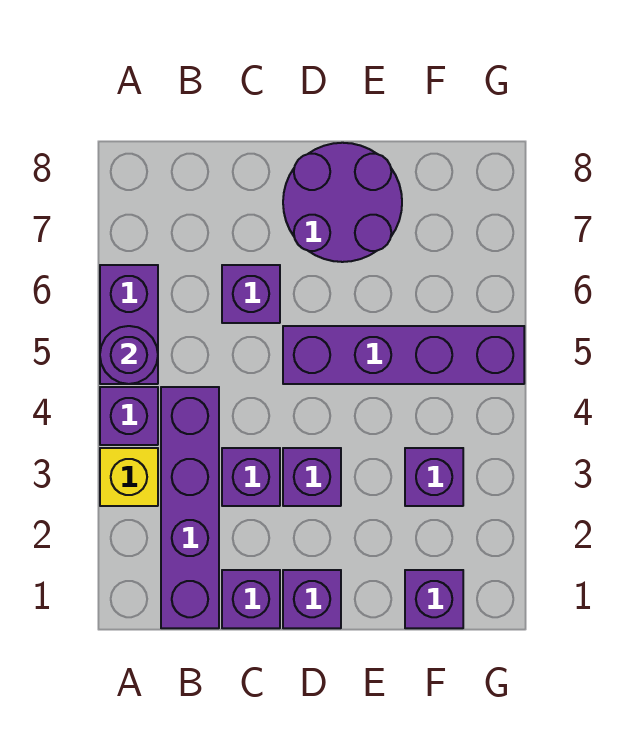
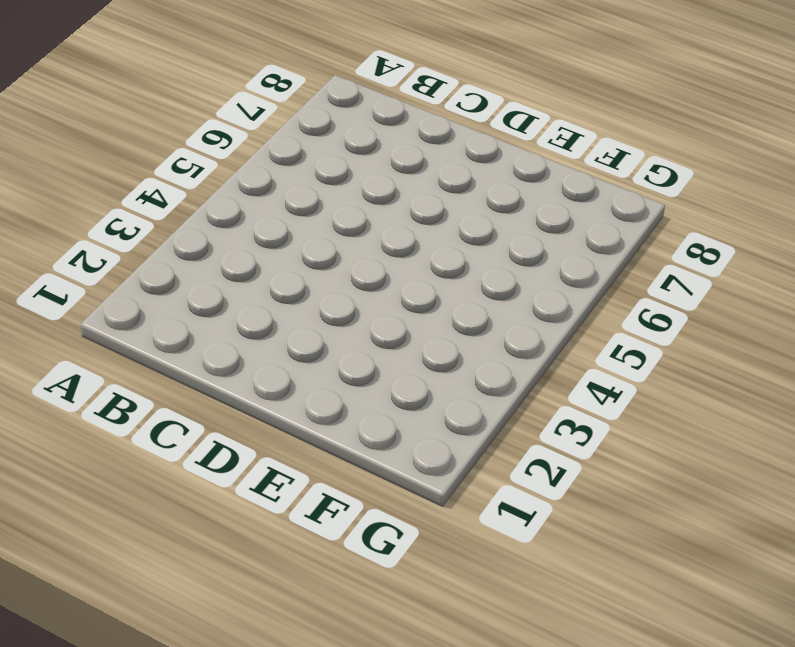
none -> yellow brick A3 level 1
none -> purple brick A4 level 1
none -> purple brick A5:A6 level 1

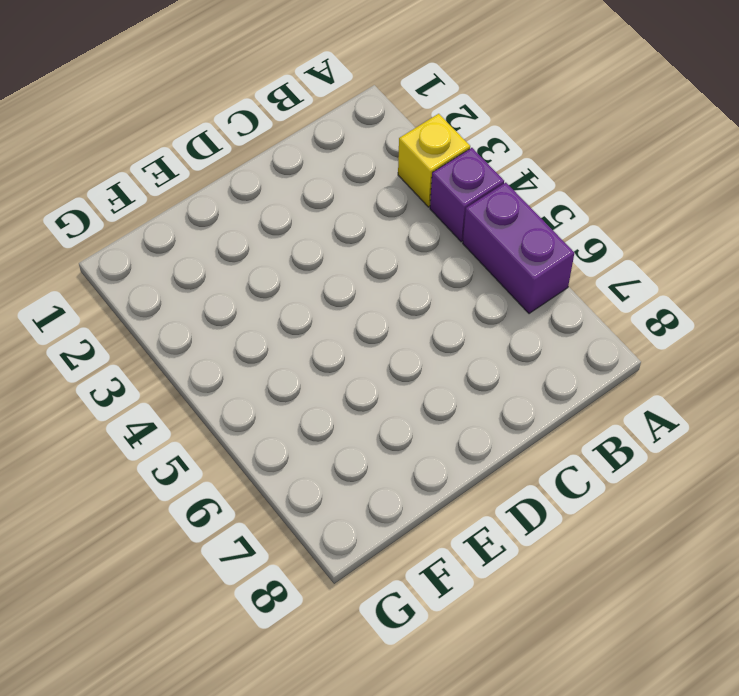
none -> purple brick B1:B4 level 1
none -> purple brick C1 level 1
none -> purple brick C3 level 1

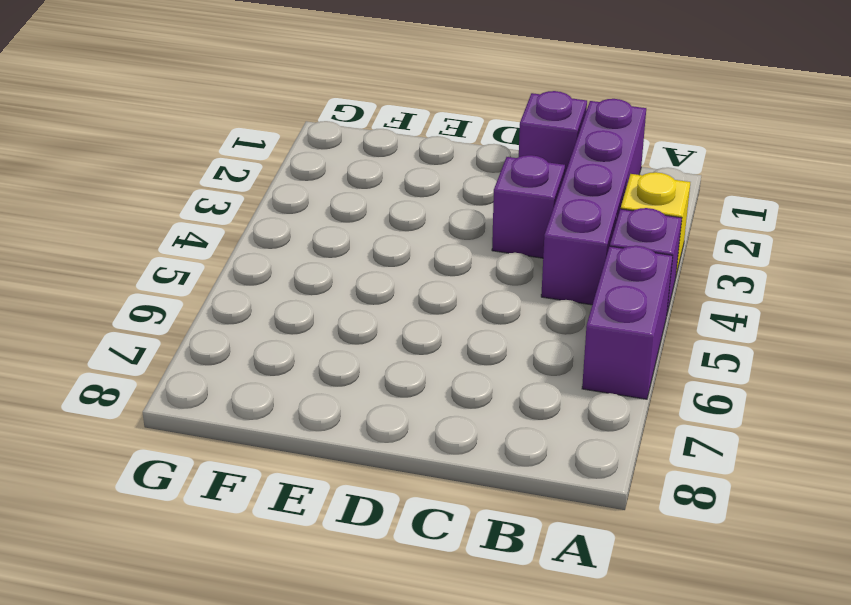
none -> purple brick C6 level 1
none -> purple brick D1 level 1
none -> purple brick D3 level 1

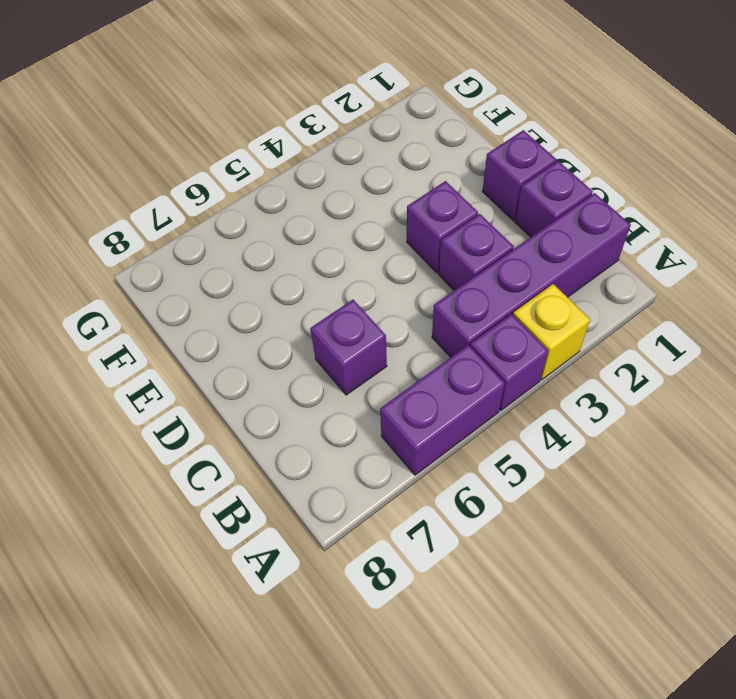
none -> purple brick D5:G5 level 1
none -> purple round brick D7:E8 level 1
none -> purple brick F1 level 1

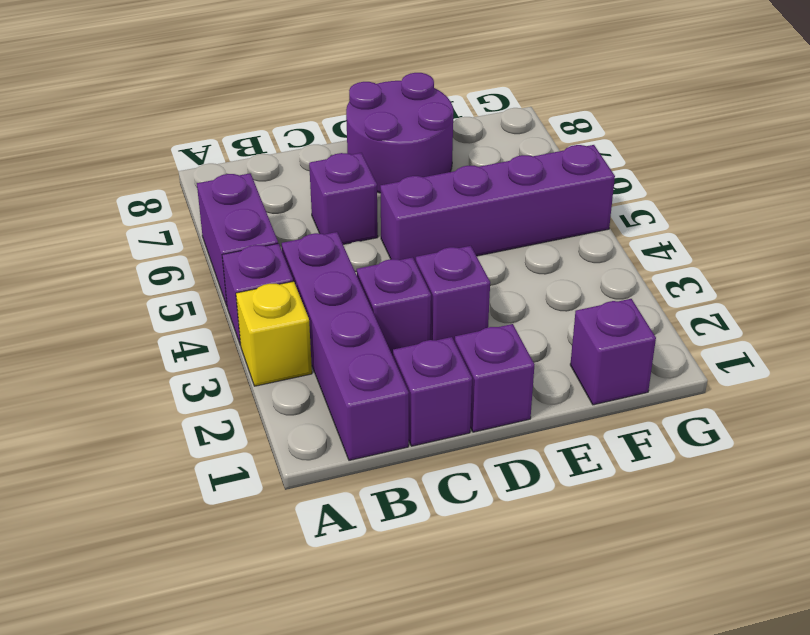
none -> purple brick F3 level 1
none -> purple round brick A5 level 2

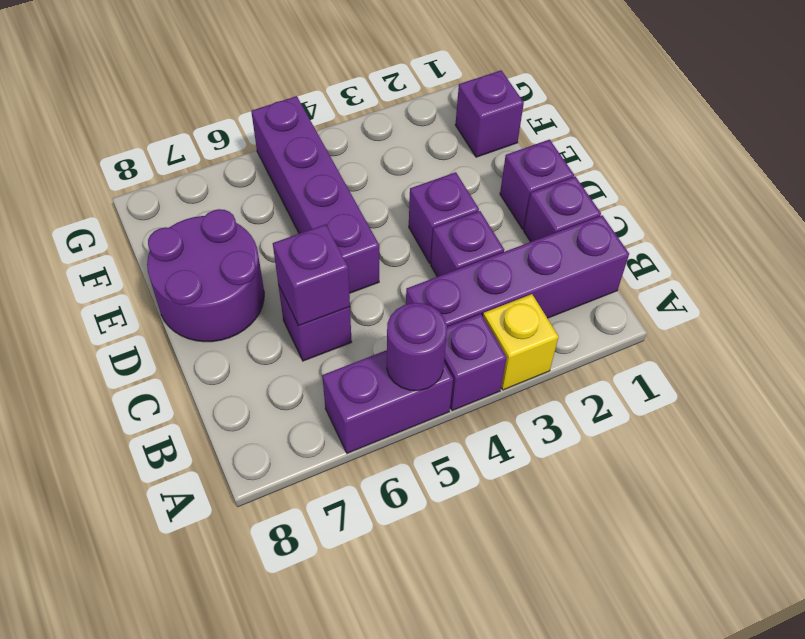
purple brick C6 level 2 -> purple brick F3 level 1

